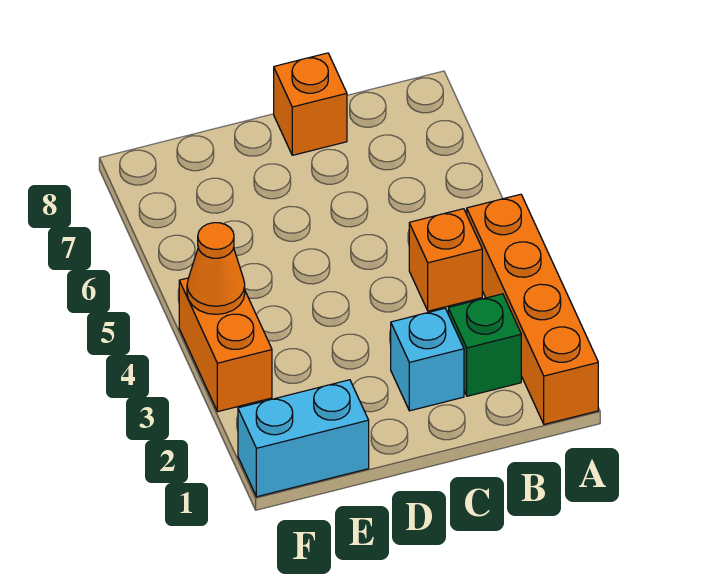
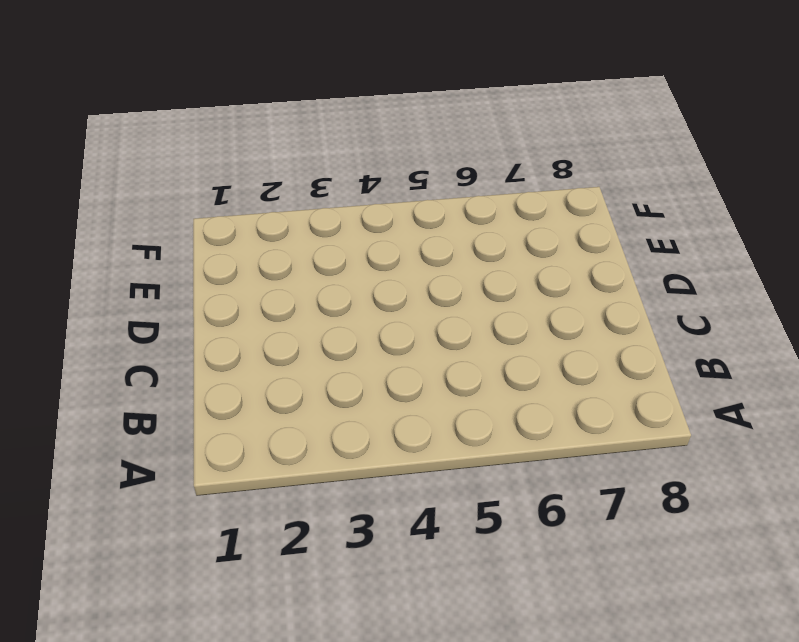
none -> orange brick A1:A4 level 1
none -> green brick B2 level 1

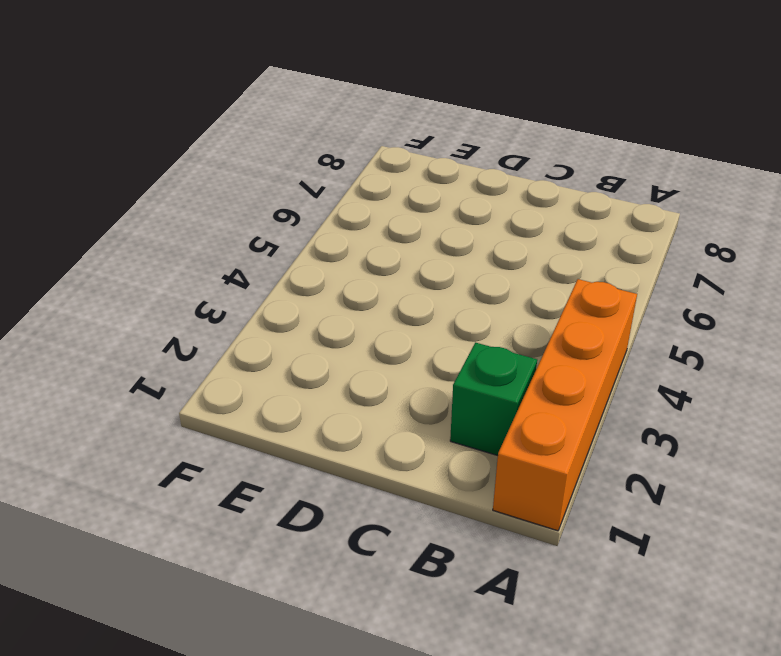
none -> orange brick B4 level 1
none -> cyan brick C2 level 1

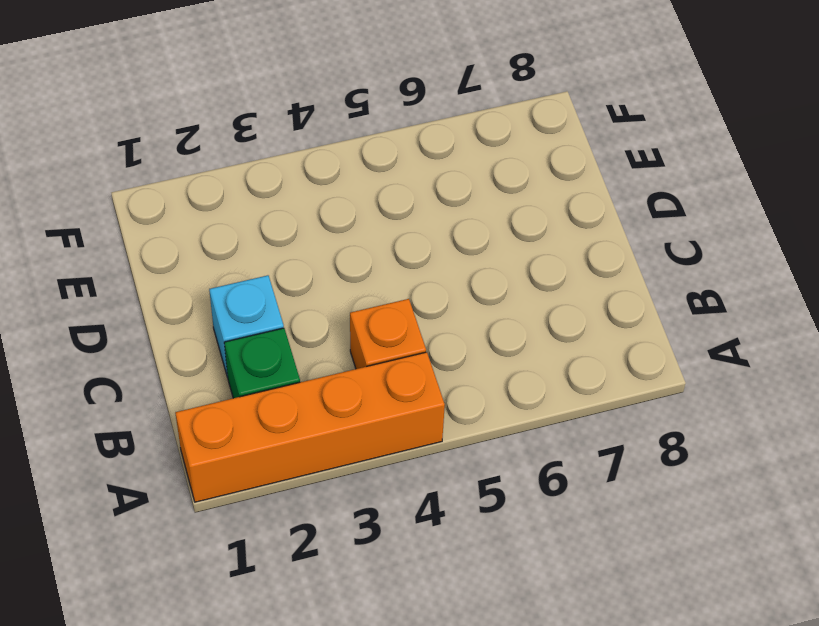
none -> orange brick C8 level 1
none -> cyan brick E1:F1 level 1

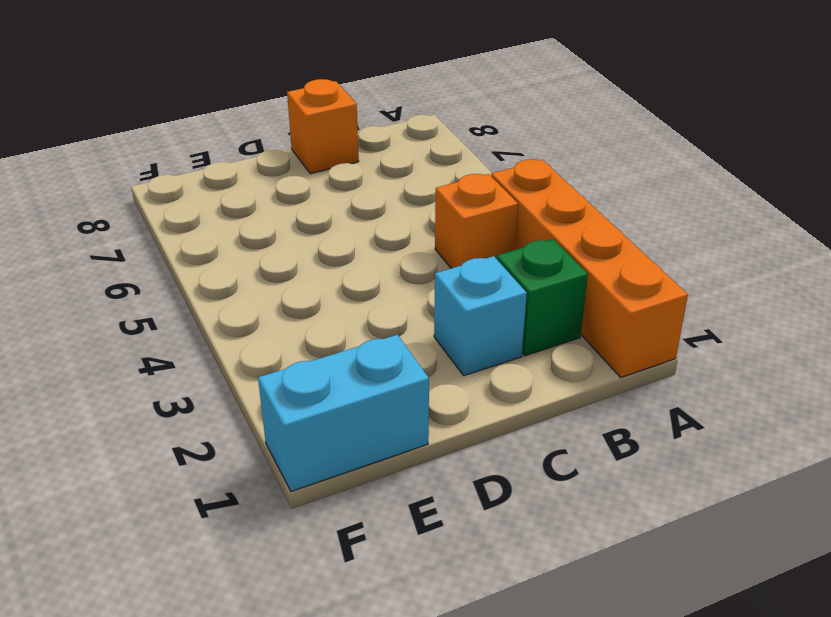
none -> orange brick F3:F4 level 1
none -> orange cone F4 level 2

